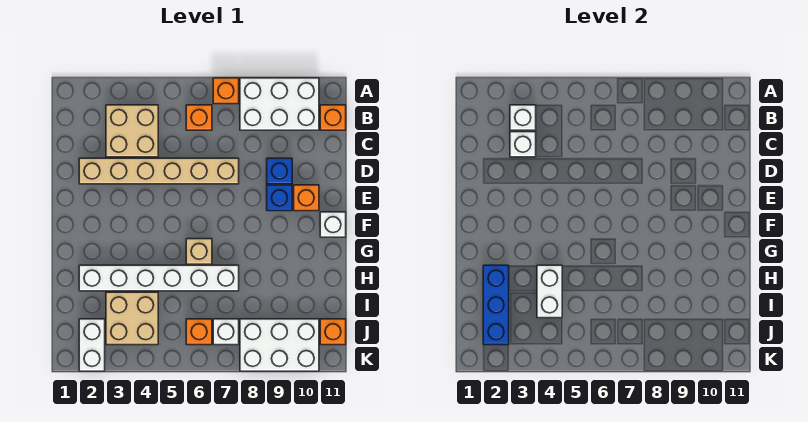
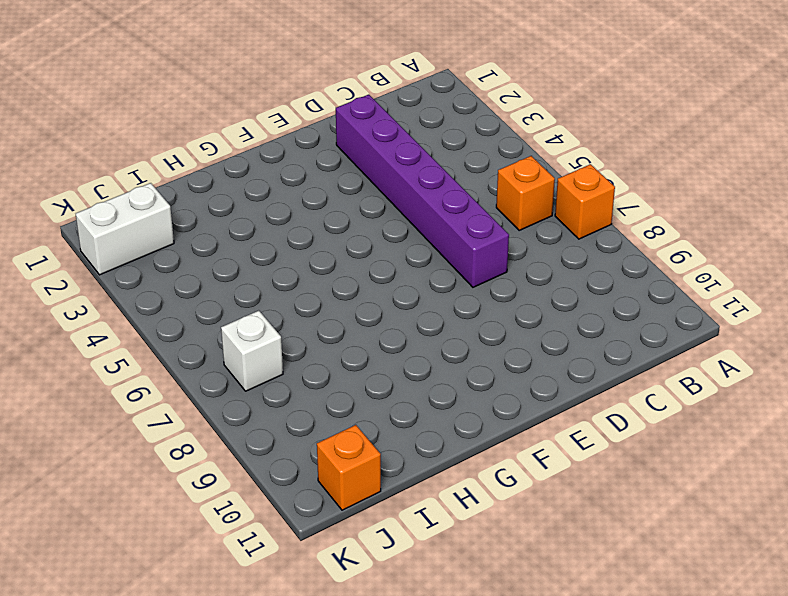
purple brick D2:D7 level 1 -> tan brick D2:D7 level 1
none -> white brick A8:B10 level 1
none -> tan brick B3:C4 level 1
none -> orange brick B11 level 1

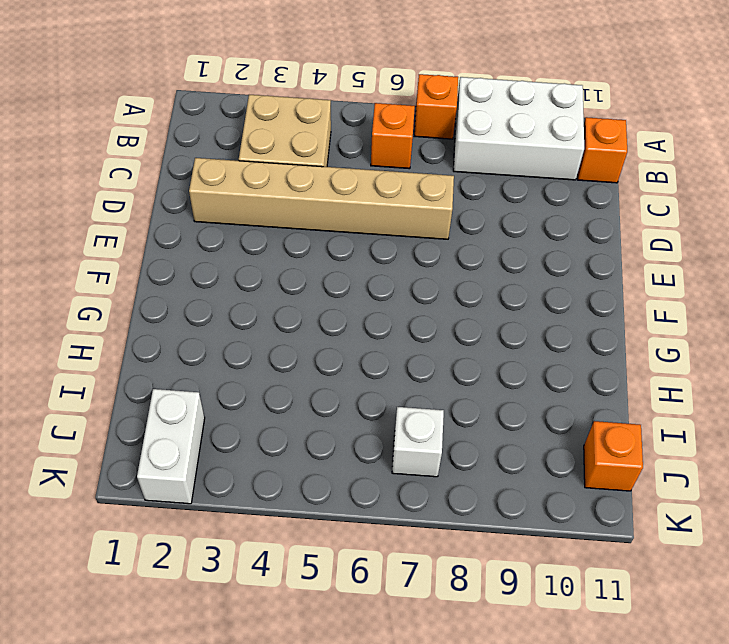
none -> blue brick D9 level 1
none -> blue brick E9 level 1
none -> orange brick E10 level 1

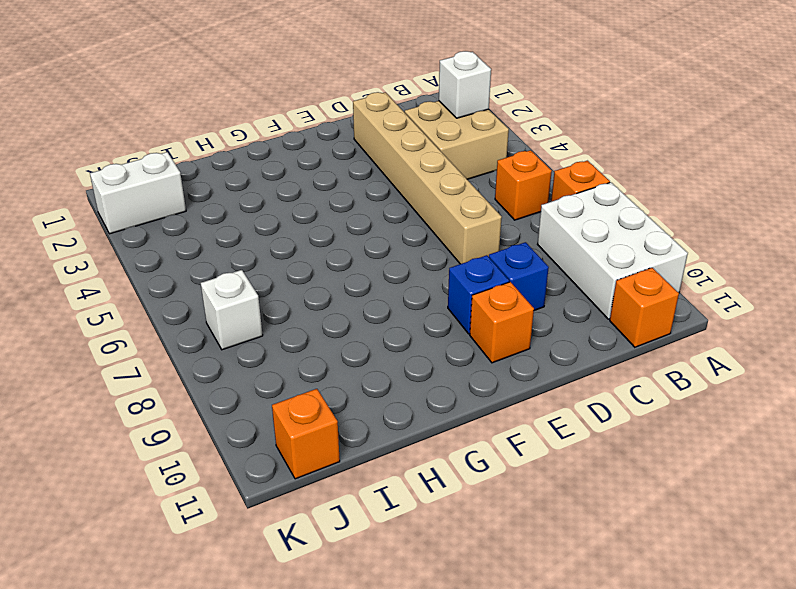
none -> white brick F11 level 1
none -> tan brick G6 level 1
none -> white brick H2:H7 level 1

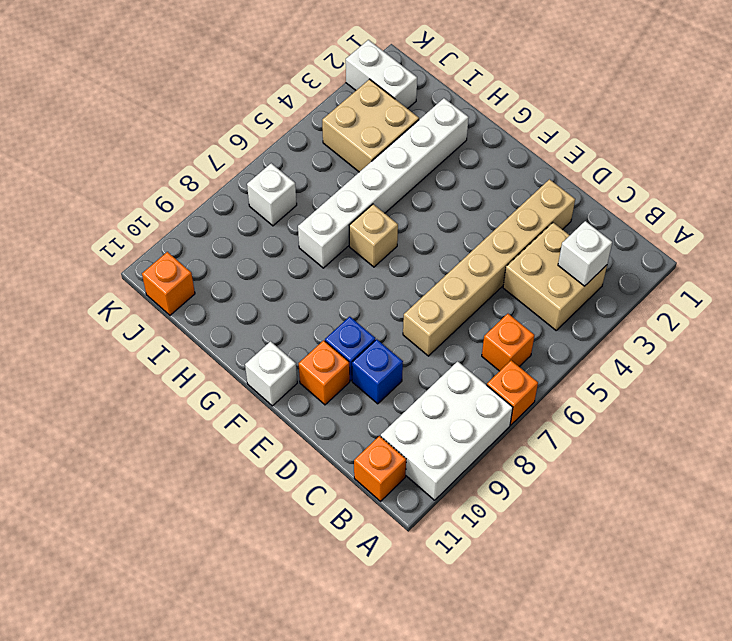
none -> orange brick J6 level 1
none -> white brick J8:K10 level 1
none -> white brick C3 level 2

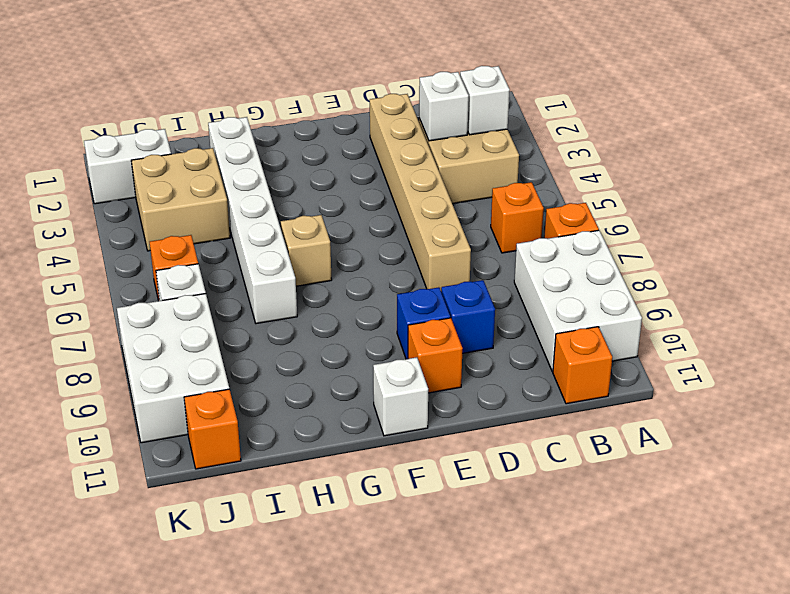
none -> blue brick H2:J2 level 2
none -> white brick H4:I4 level 2

